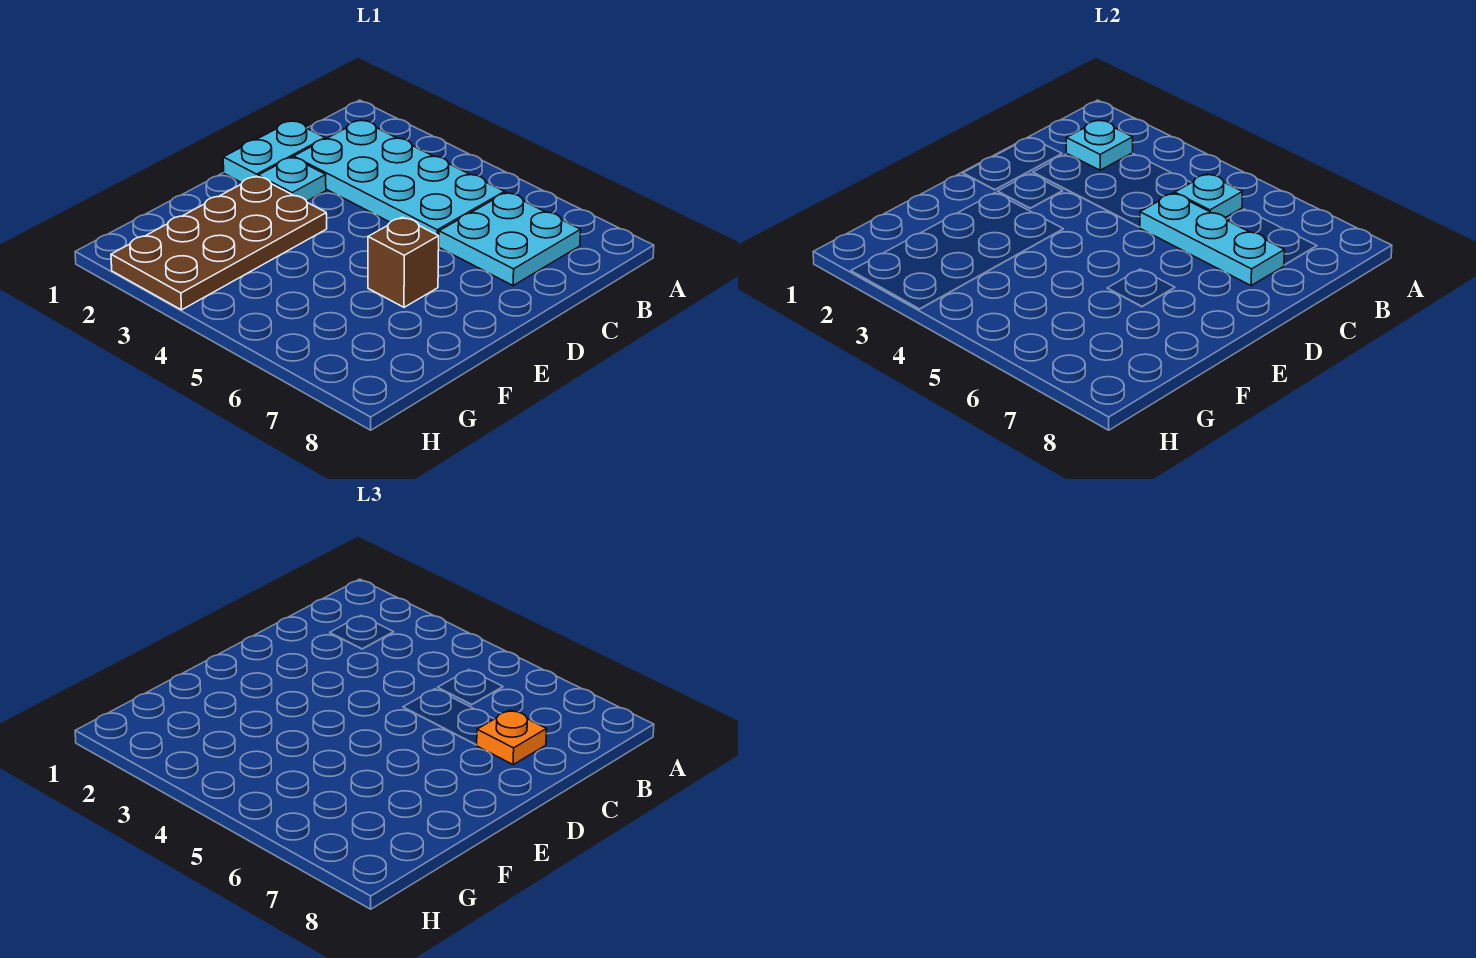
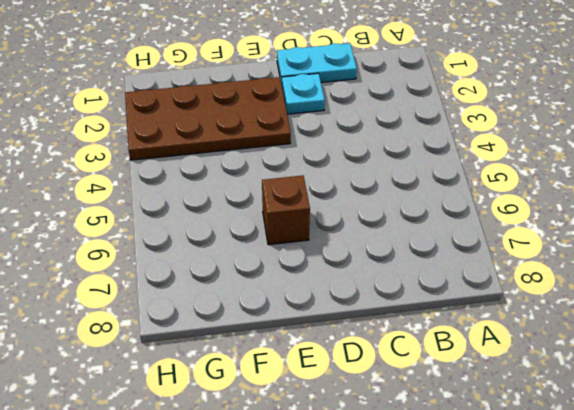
none -> cyan plate B2:C5 level 1
none -> cyan plate B6:C7 level 1

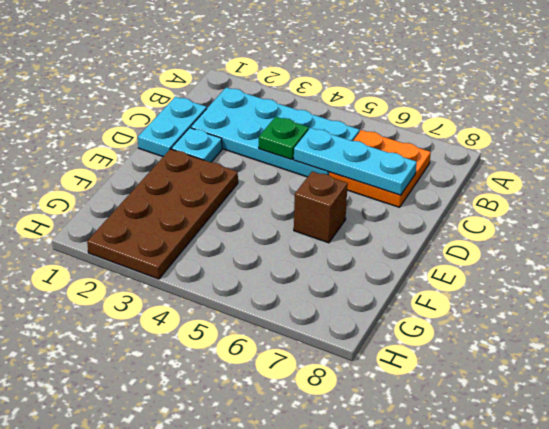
orange plate B6:C7 level 1 -> cyan plate B6:C7 level 1
green plate C4 level 2 -> none
none -> cyan plate B2 level 2
none -> cyan plate B5 level 2

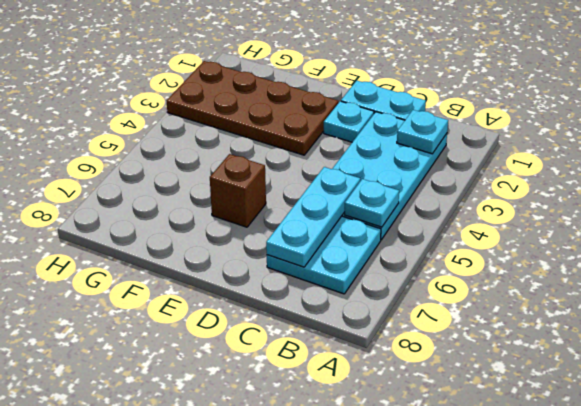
none -> orange plate C7 level 3

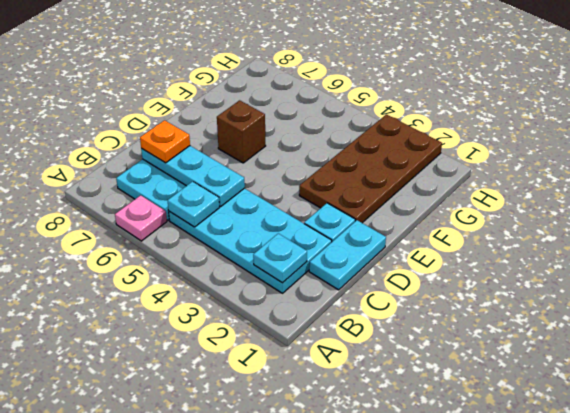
pink plate A6 level 1 -> none

